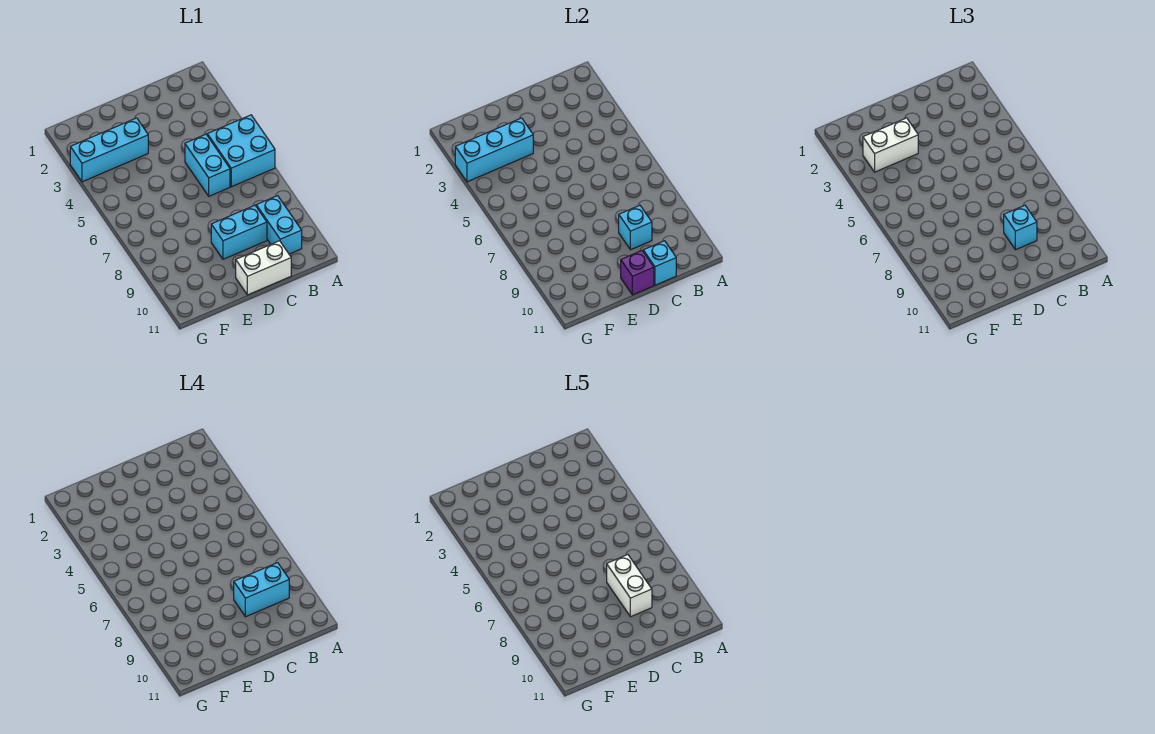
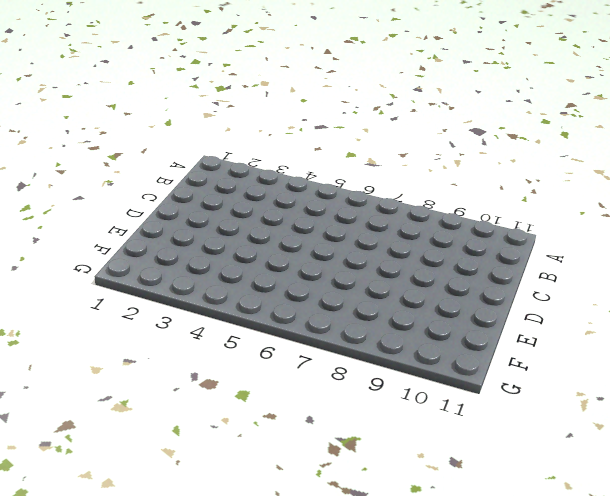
none -> cyan brick A5:B6 level 1
none -> cyan brick B9:B10 level 1
none -> cyan brick C5:C6 level 1

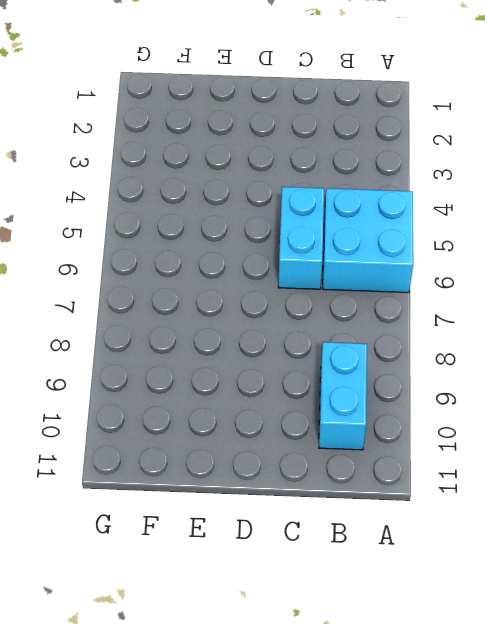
none -> cyan brick C9:D9 level 1
none -> white brick C11:D11 level 1
none -> cyan brick E3:G3 level 1

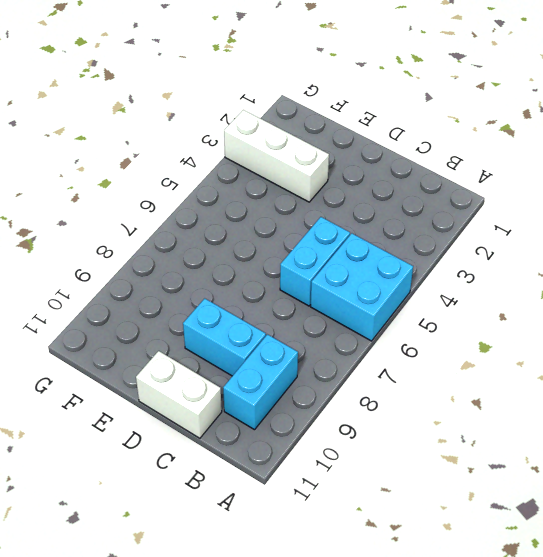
white brick E3:G3 level 1 -> cyan brick E3:G3 level 1
none -> cyan brick C9 level 2
none -> cyan brick C11 level 2
none -> purple brick D11 level 2

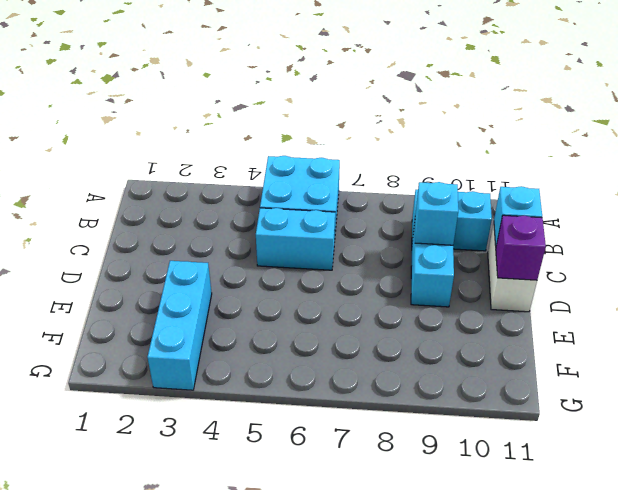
none -> cyan brick E3:G3 level 2
none -> cyan brick C9 level 3
none -> white brick E3:F3 level 3

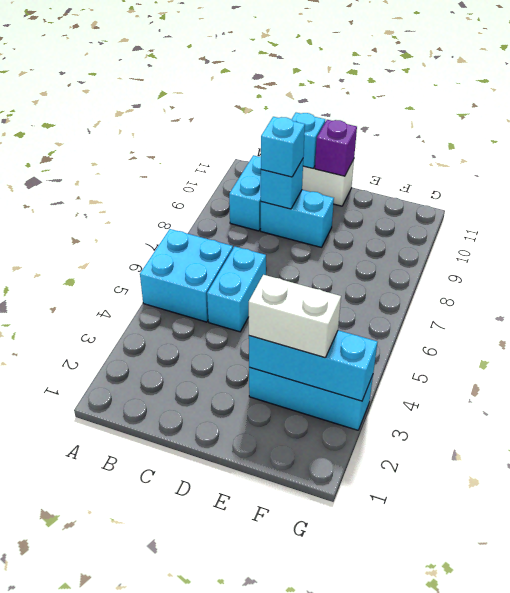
none -> cyan brick B9:C9 level 4
none -> white brick C8:C9 level 5

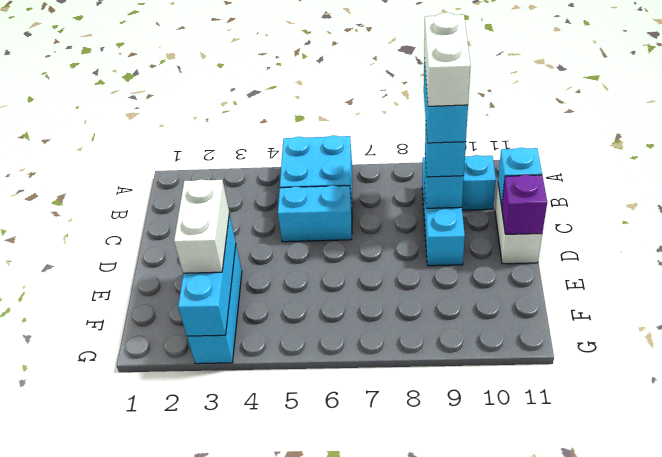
white brick B9:C9 level 5 -> white brick C8:C9 level 5

